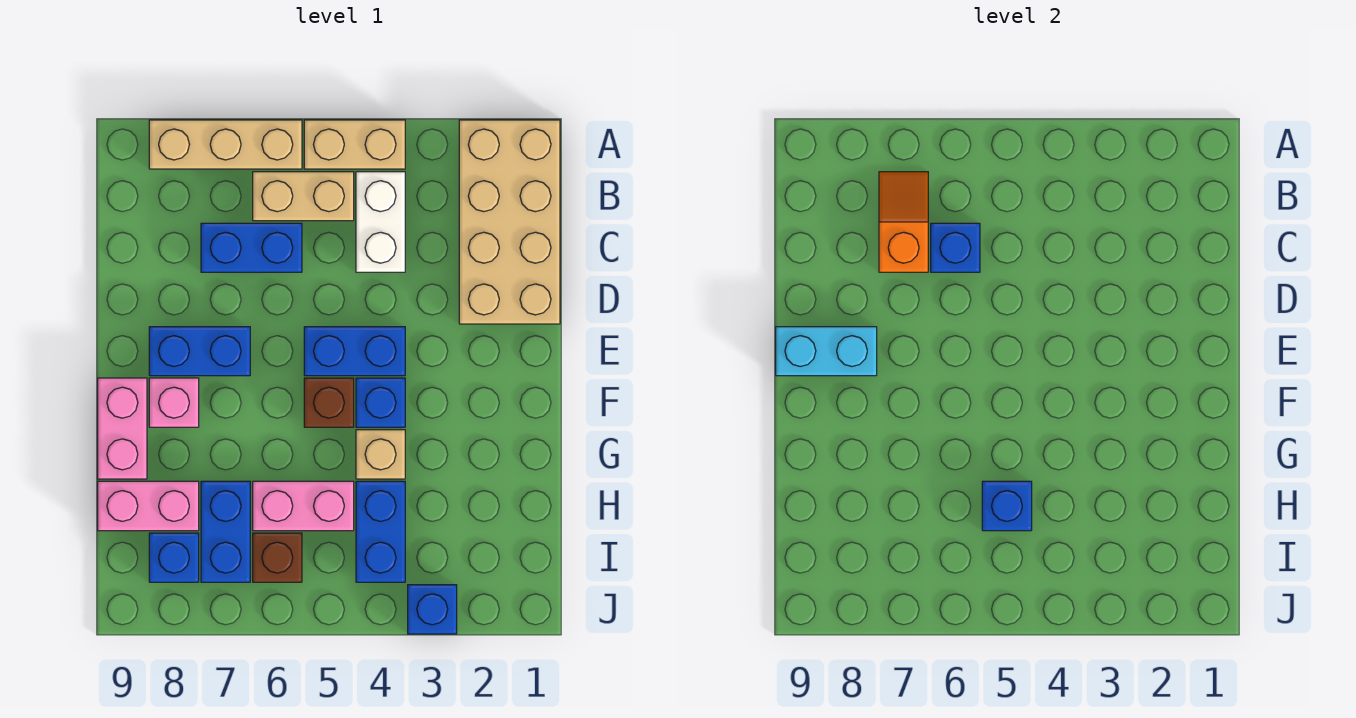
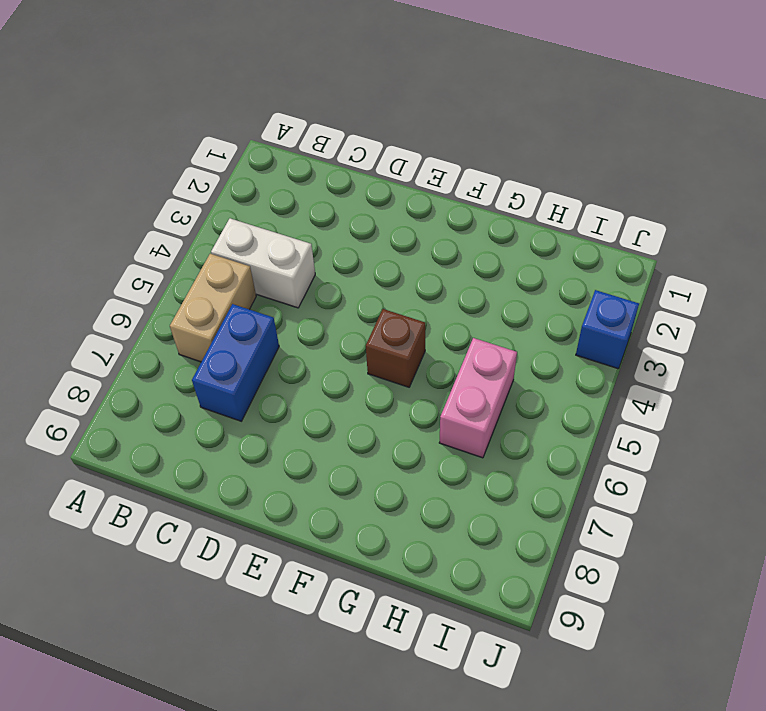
none -> tan brick A1:D2 level 1
none -> tan brick A4:A5 level 1
none -> tan brick A6:A8 level 1

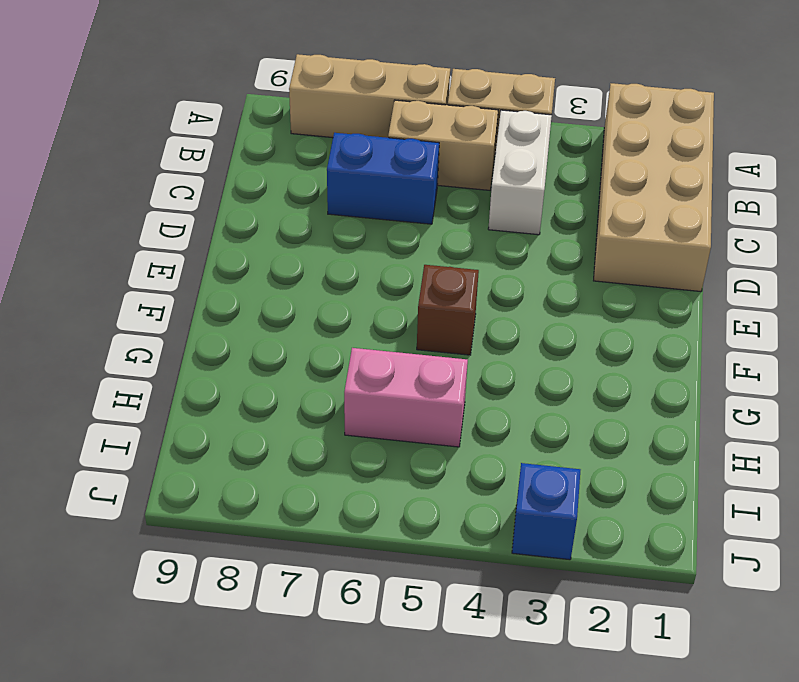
none -> blue brick E4:E5 level 1
none -> blue brick E7:E8 level 1
none -> blue brick F4 level 1

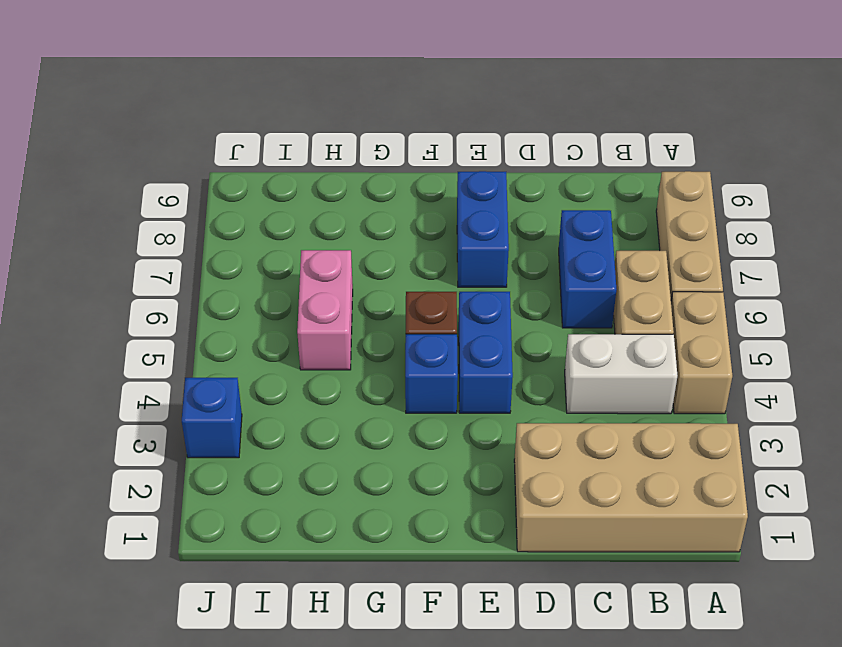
none -> pink brick F8 level 1
none -> pink brick F9:G9 level 1
none -> tan brick G4 level 1

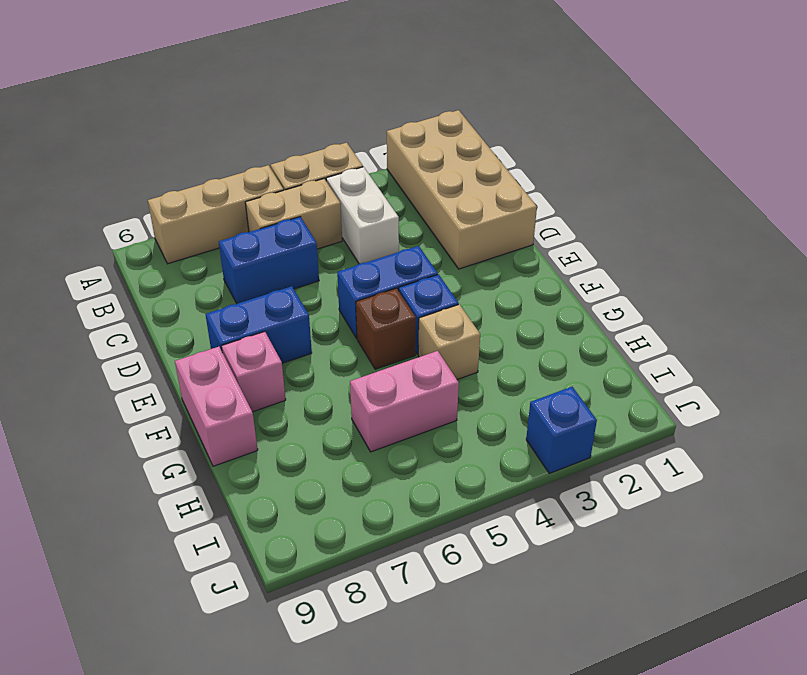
none -> blue brick H4:I4 level 1
none -> blue brick H7:I7 level 1
none -> pink brick H8:H9 level 1

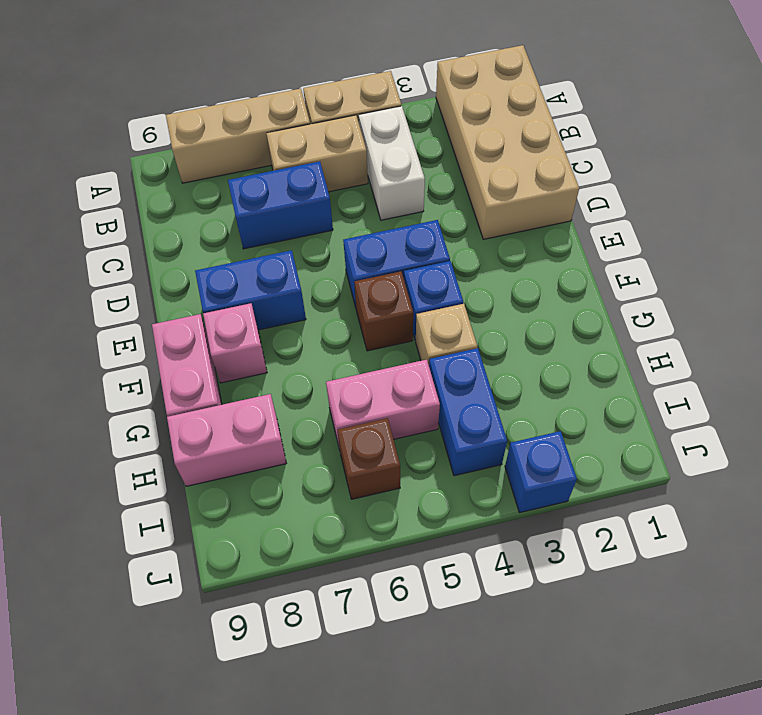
none -> blue brick H7:I7 level 1
none -> blue brick I8 level 1
none -> orange slope B7:C7 level 2 top C

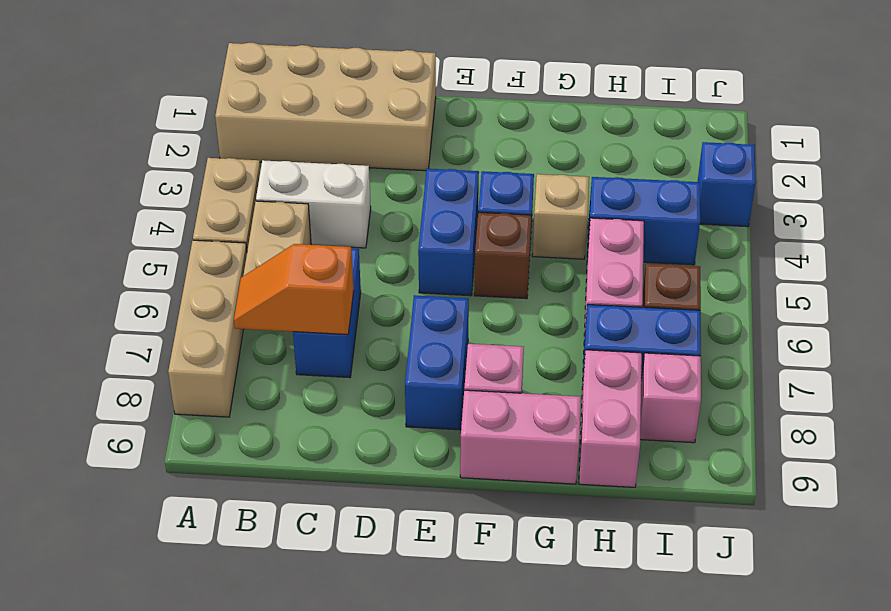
pink brick I8 level 1 -> blue brick I8 level 1
none -> blue brick C6 level 2
none -> cyan brick E8:E9 level 2
none -> blue brick H5 level 2

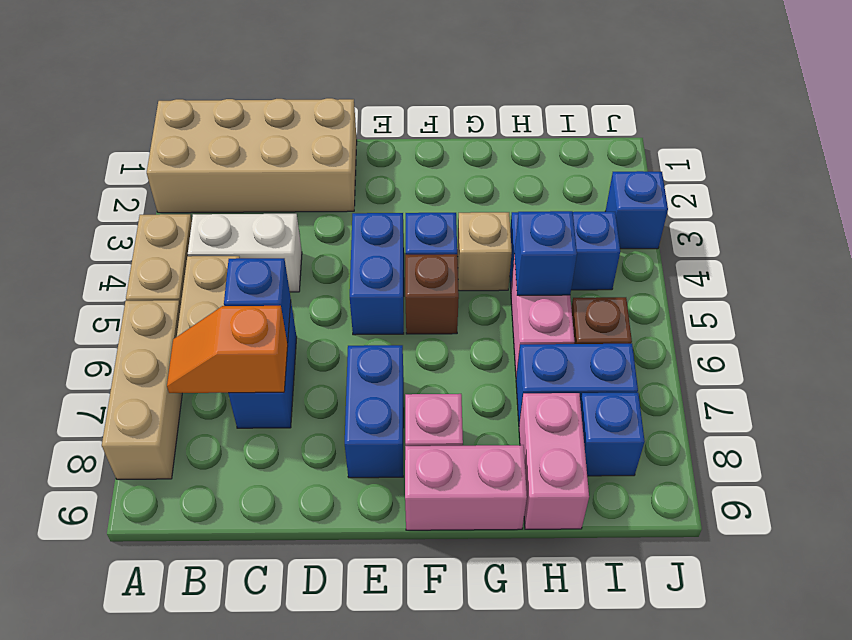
none -> cyan brick E8:E9 level 2

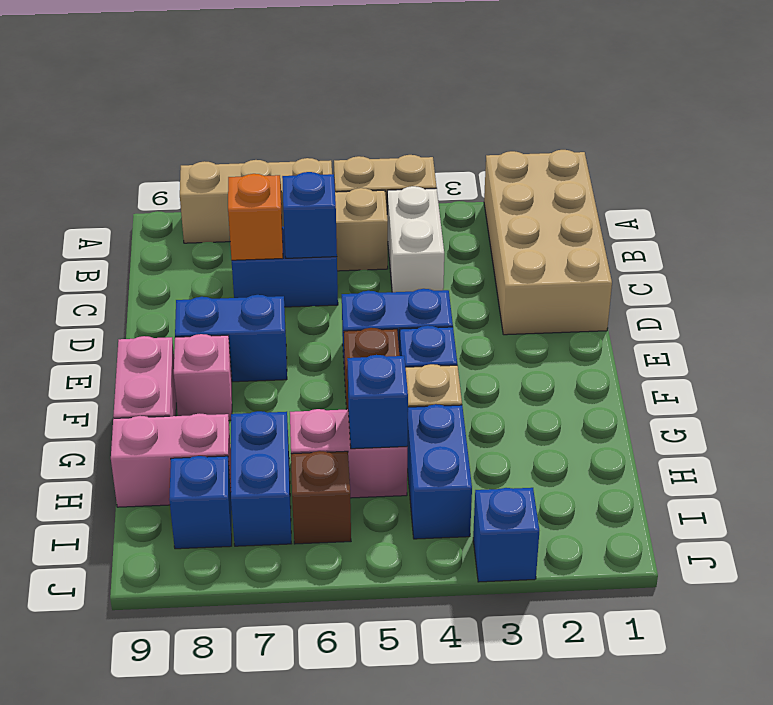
none -> cyan brick E8:E9 level 2

